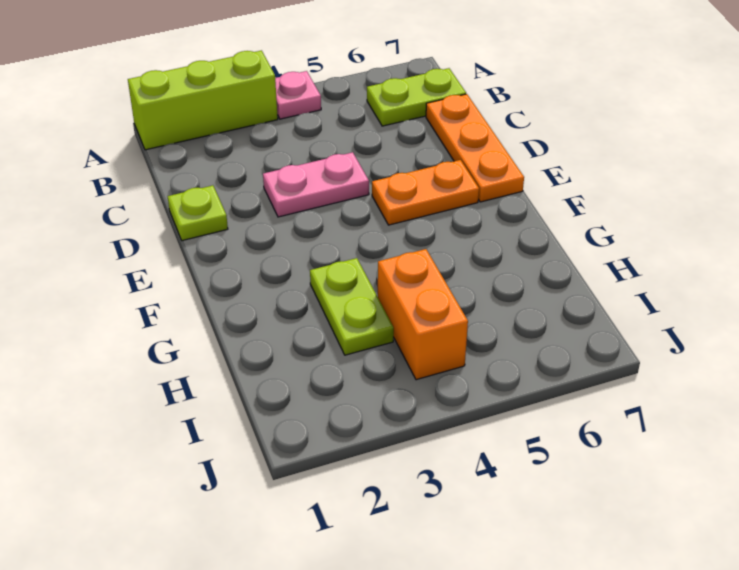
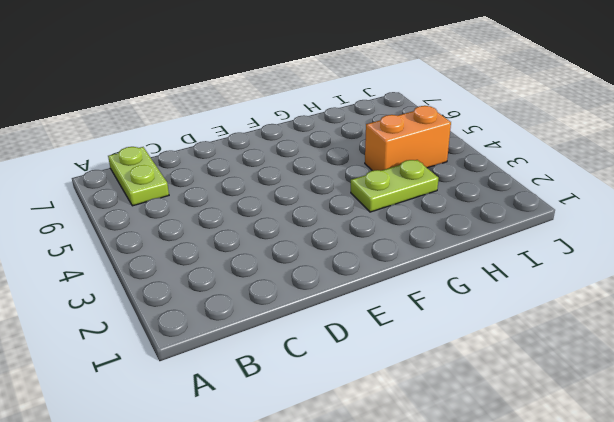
none -> lime brick A1:A3 level 1
none -> pink plate A4 level 1

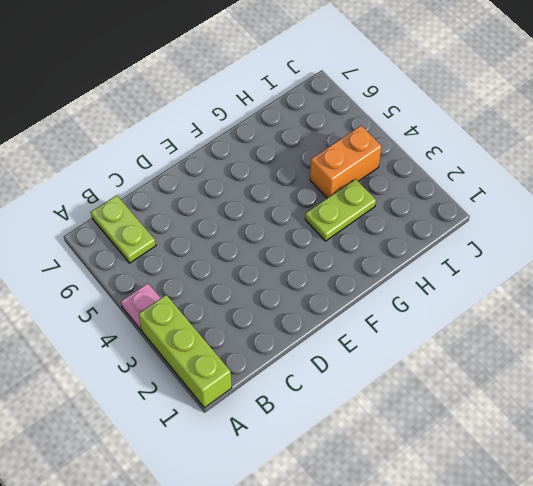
none -> orange plate C7:E7 level 1
none -> lime plate D1 level 1

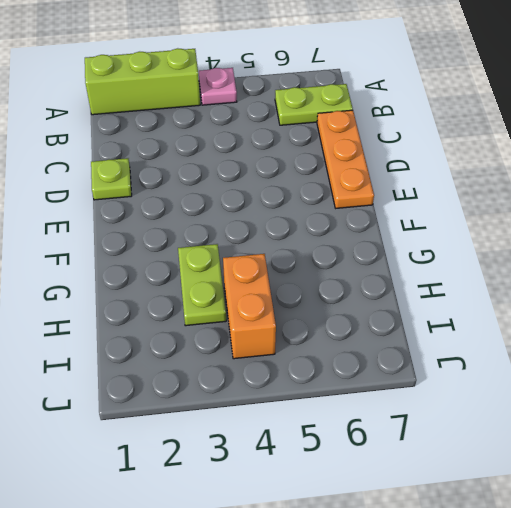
none -> pink plate D3:D4 level 1
none -> orange plate E5:E6 level 1

